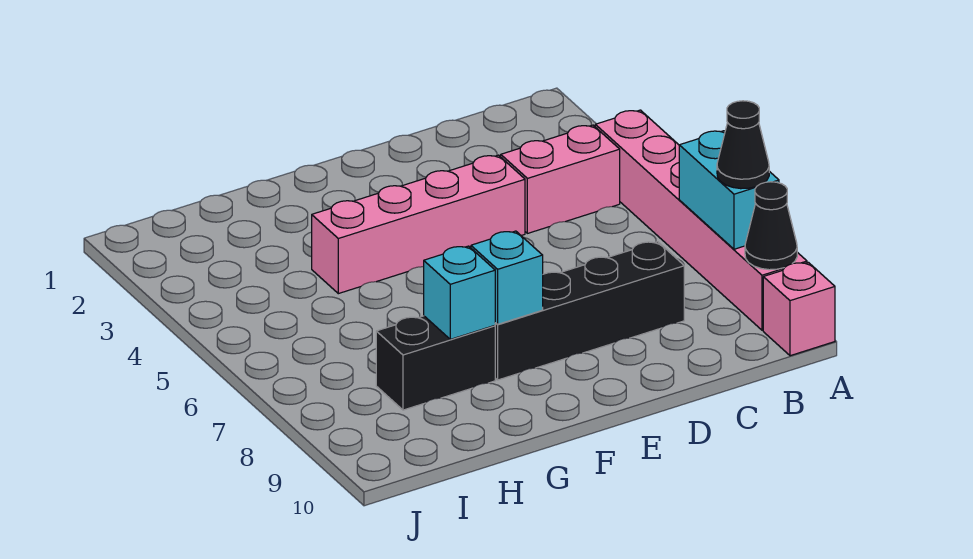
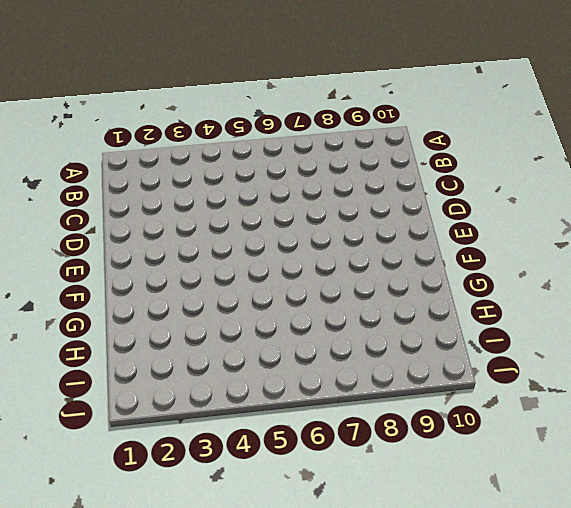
none -> pink brick A4:A9 level 1
none -> pink brick A10 level 1

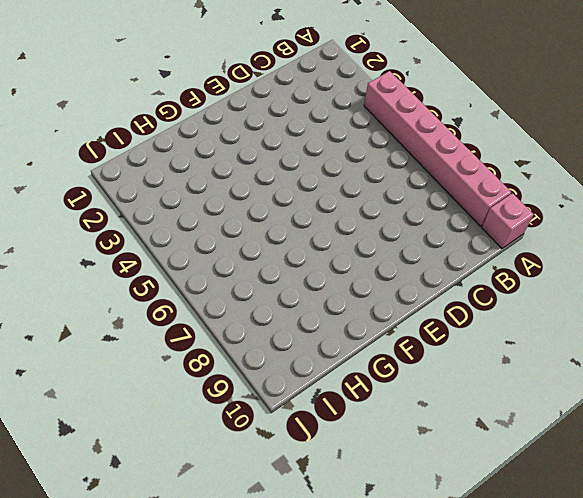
none -> pink brick B4:C4 level 1
none -> black brick C8:F8 level 1

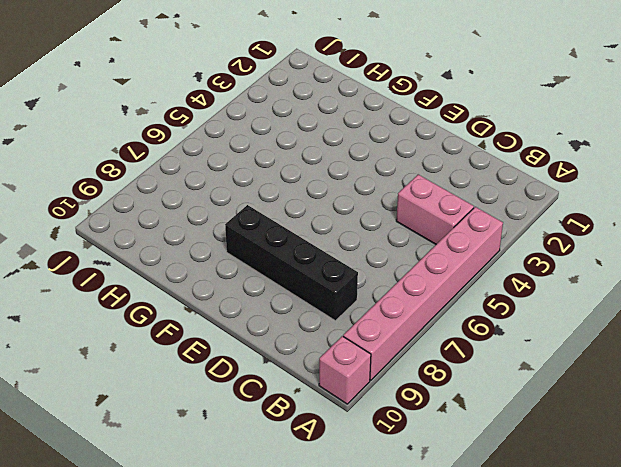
none -> pink brick D4:G4 level 1
none -> black brick G8:H8 level 1

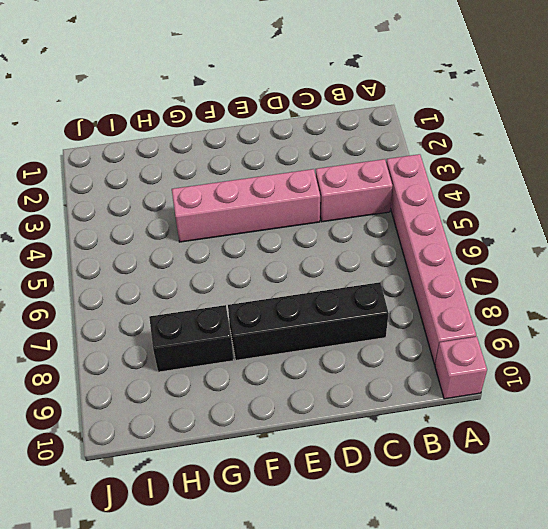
none -> cyan brick A7:A8 level 2
none -> black cone A9 level 2

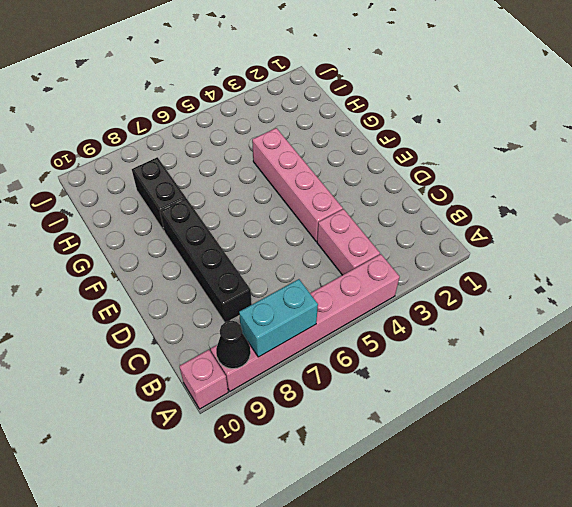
none -> cyan brick F8 level 2
none -> cyan brick G8 level 2

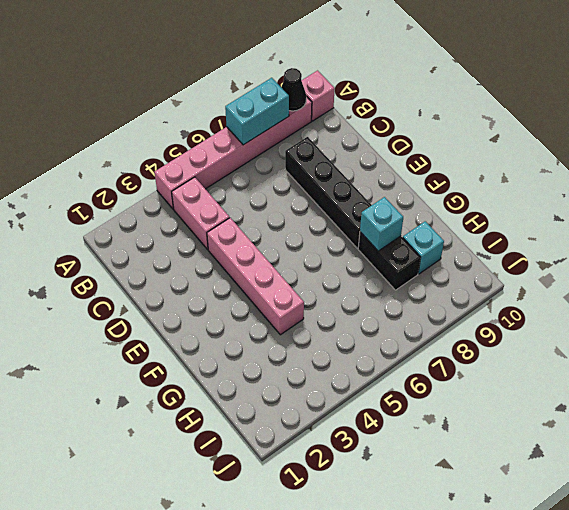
cyan brick H9 level 1 -> cyan brick F8 level 2
none -> black cone A8 level 3

